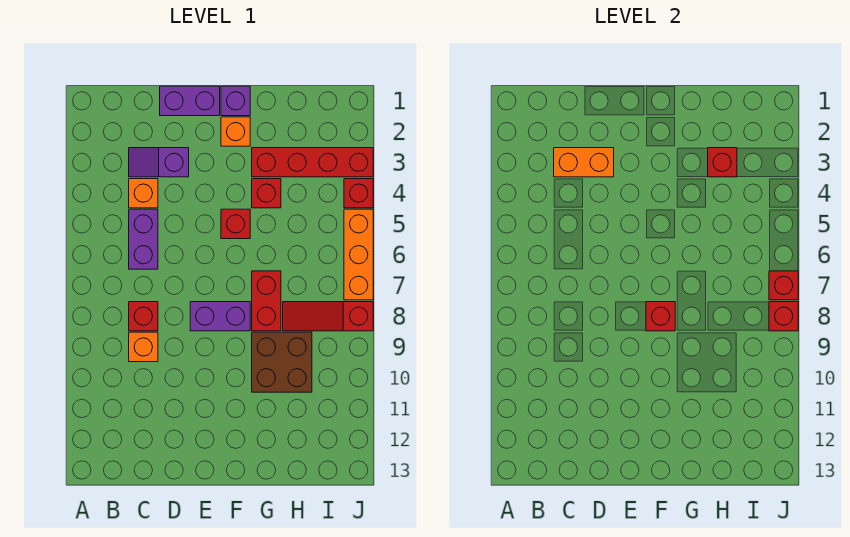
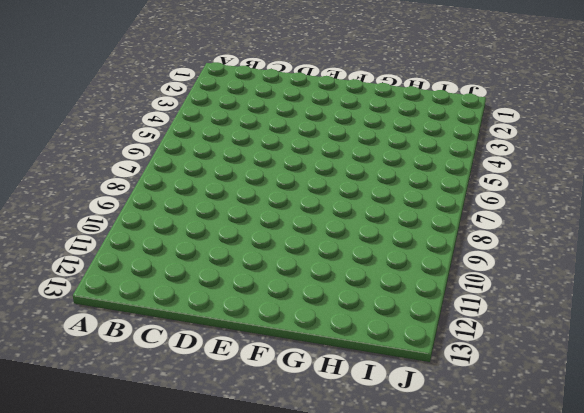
none -> purple slope C3:D3 level 1 top D
none -> orange brick C4 level 1
none -> purple brick C5:C6 level 1

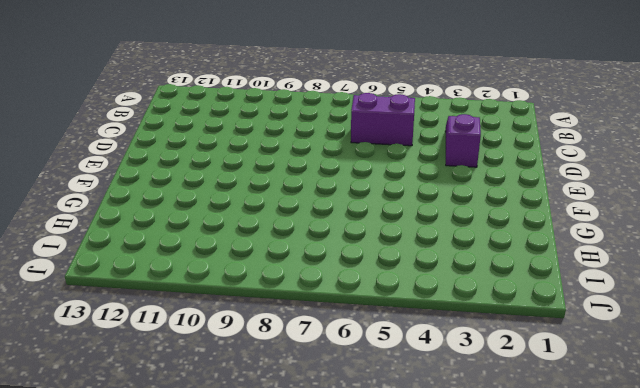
none -> orange brick C4 level 1
none -> red brick C8 level 1
none -> orange brick C9 level 1

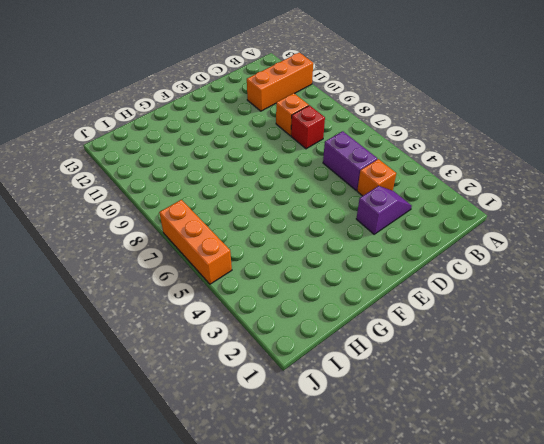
orange brick A11:C11 level 1 -> none
none -> purple brick D1:E1 level 1
none -> purple brick E8:F8 level 1
none -> purple brick F1 level 1

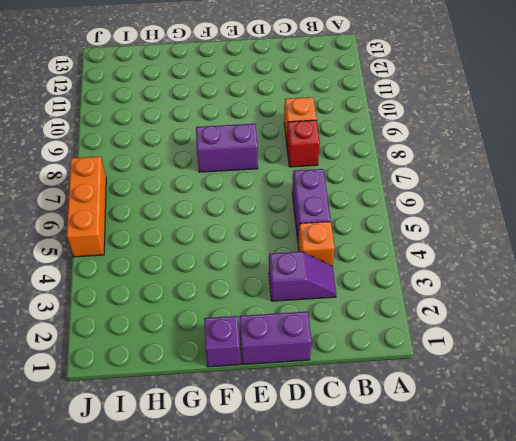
none -> orange brick F2 level 1
none -> red brick F5 level 1
none -> red brick G3:J3 level 1

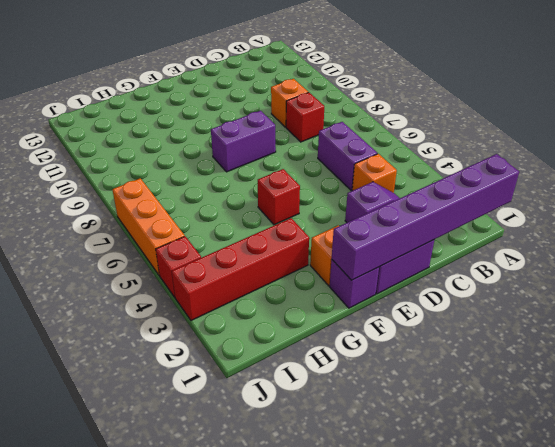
purple brick A1:F1 level 2 -> none
none -> red brick G4 level 1
none -> red brick G7:G8 level 1
none -> brown brick G9:H10 level 1

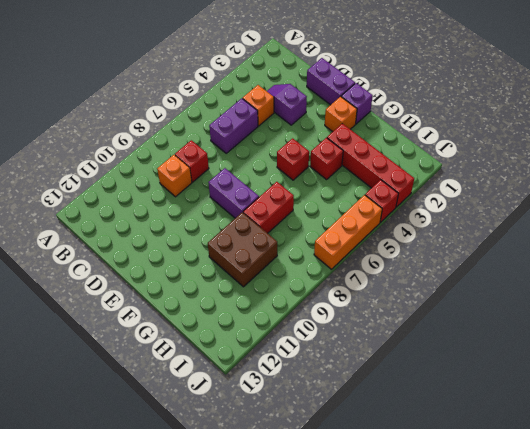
none -> red slope H8:J8 level 1 top J
none -> orange brick C3:D3 level 2
none -> red brick F8 level 2

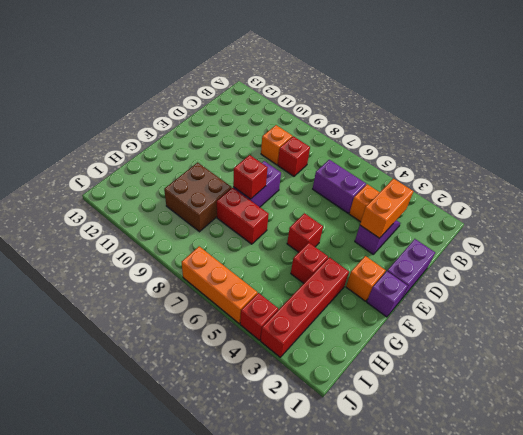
none -> red slope H8:J8 level 1 top J
none -> red brick H3 level 2
none -> red brick J7 level 2

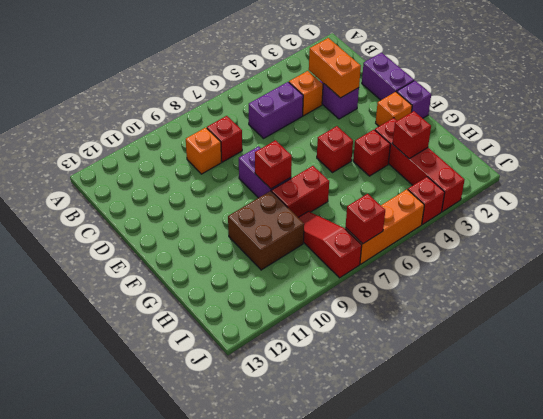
none -> red brick J8 level 2

